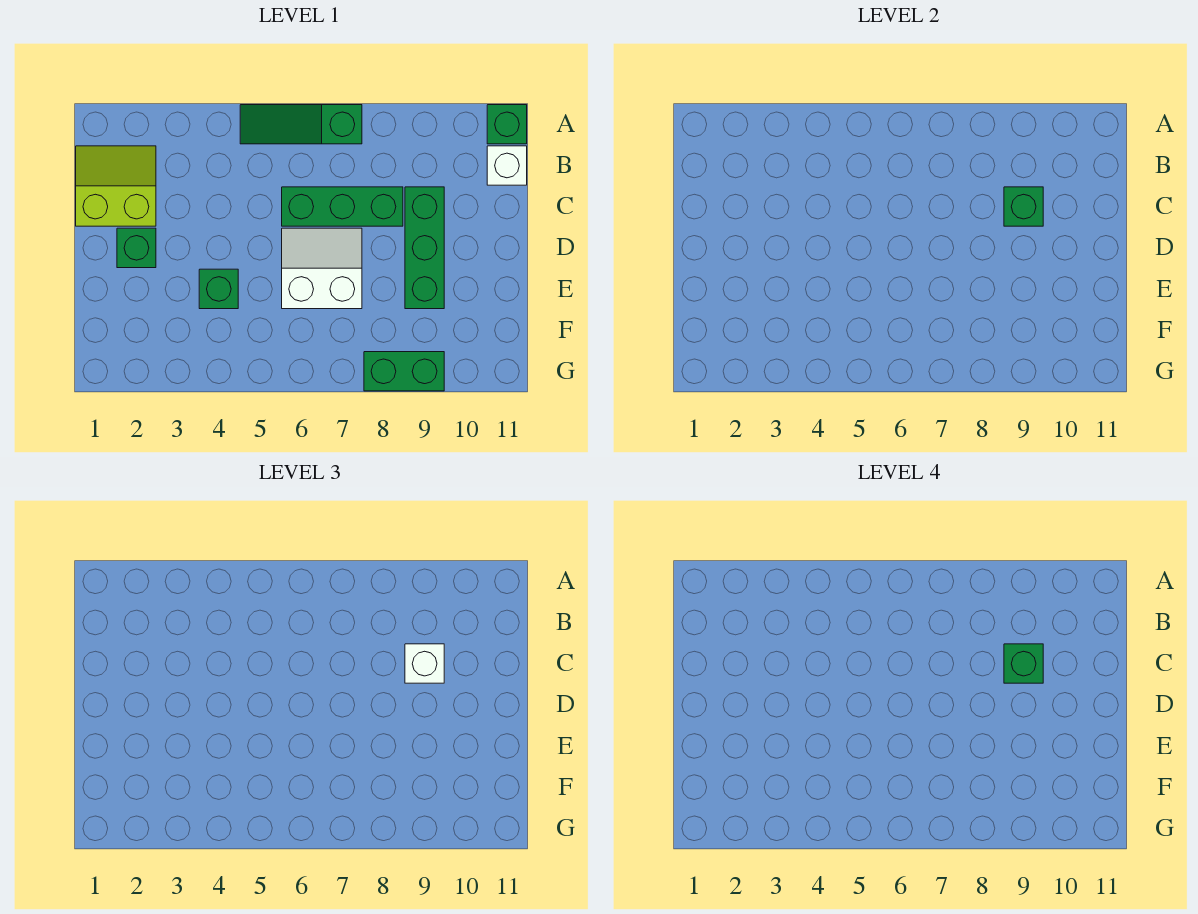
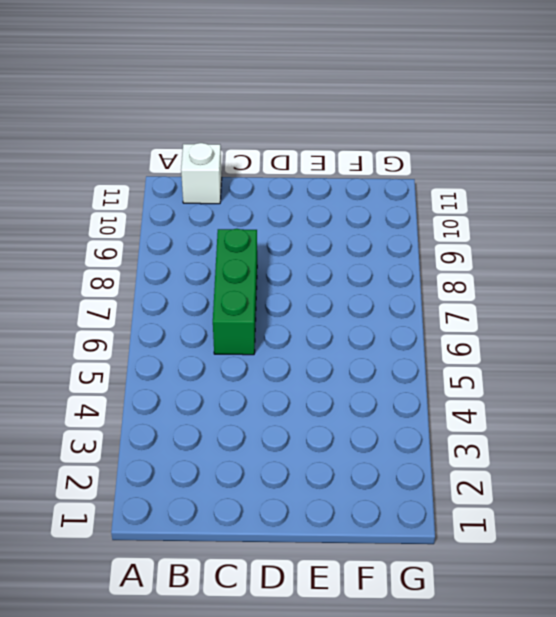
none -> green slope A5:A7 level 1 top 7
none -> green brick A11 level 1
none -> lime slope B1:C2 level 1 top C

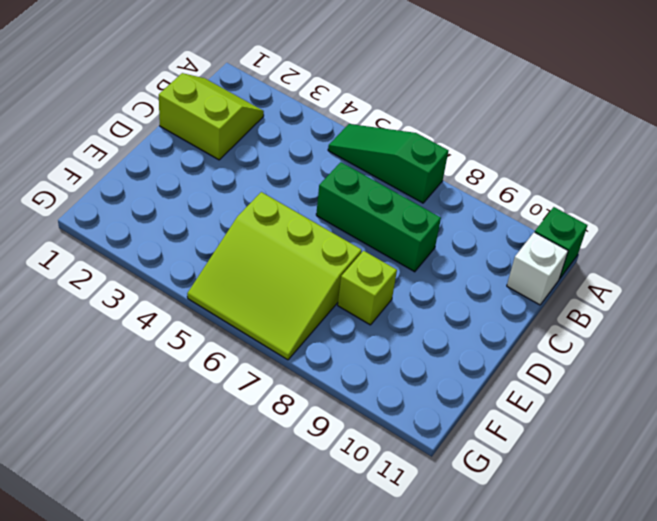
lime slope E5:G7 level 1 top E -> white slope D6:E7 level 1 top E
lime brick E8 level 1 -> none
none -> green brick C9:E9 level 1
none -> green brick D2 level 1
none -> green brick E4 level 1

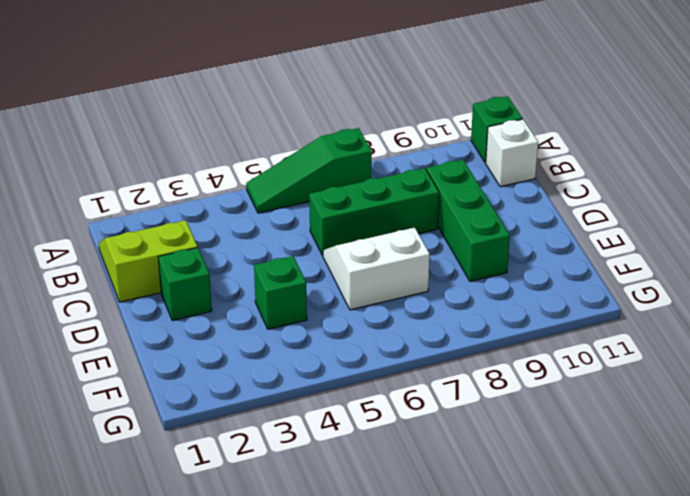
none -> green brick G8:G9 level 1
none -> green brick C9 level 2
none -> white brick C9 level 3

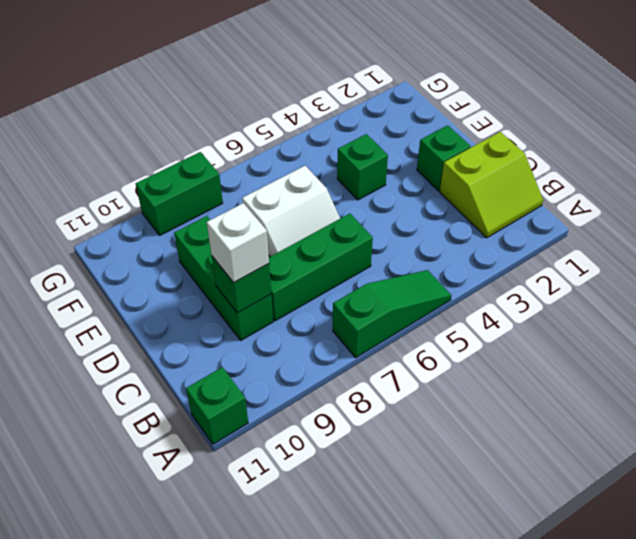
none -> white brick B11 level 1
none -> green brick C9 level 4

